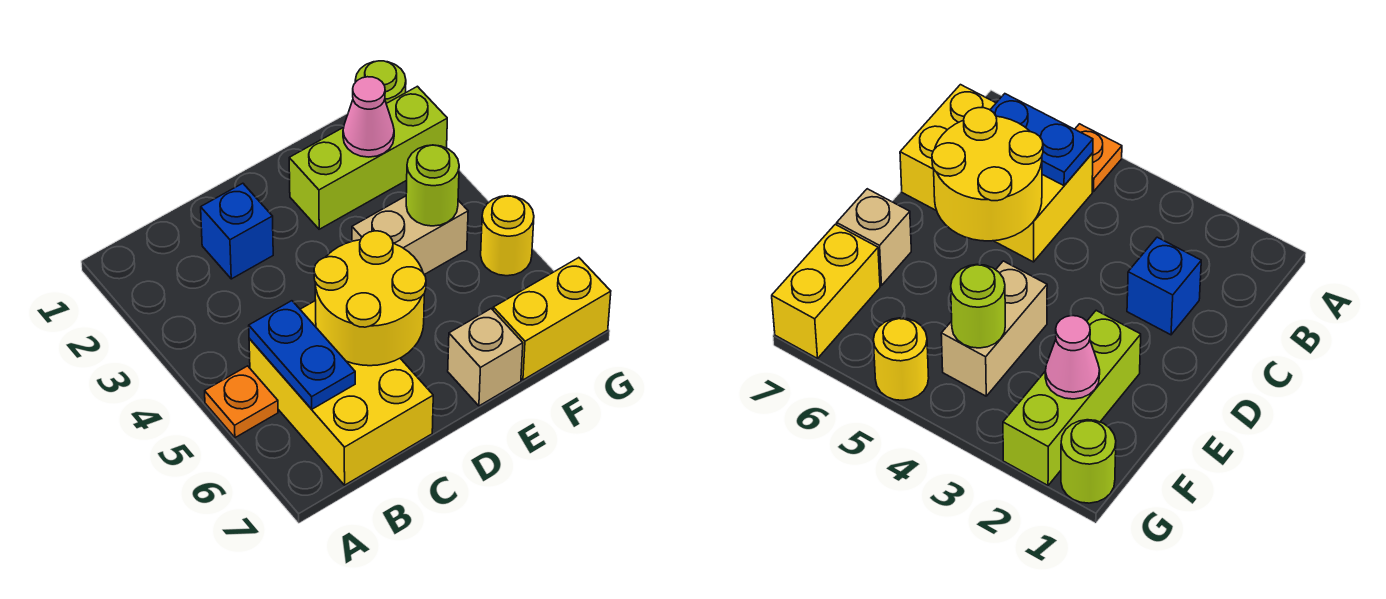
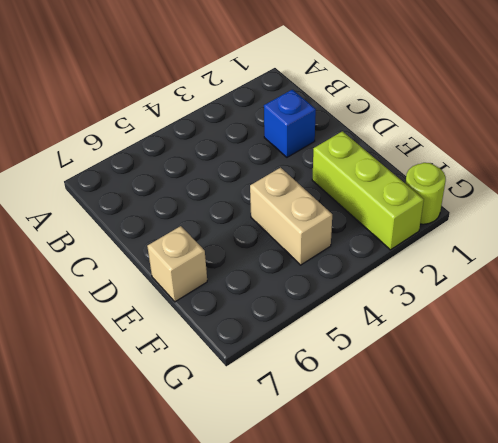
none -> orange plate A5 level 1
none -> yellow brick B5:C7 level 1
none -> yellow brick F7:G7 level 1

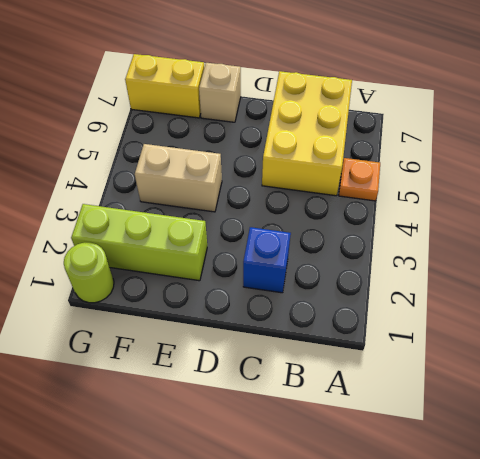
none -> yellow round brick G5 level 1
none -> blue plate B5:B6 level 2
none -> yellow round brick C5:D6 level 2

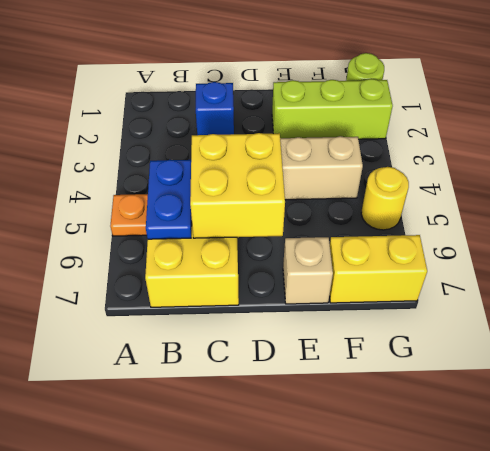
yellow brick C5:D6 level 2 -> yellow round brick C5:D6 level 2
none -> pink cone F2 level 2
none -> lime round brick F4 level 2

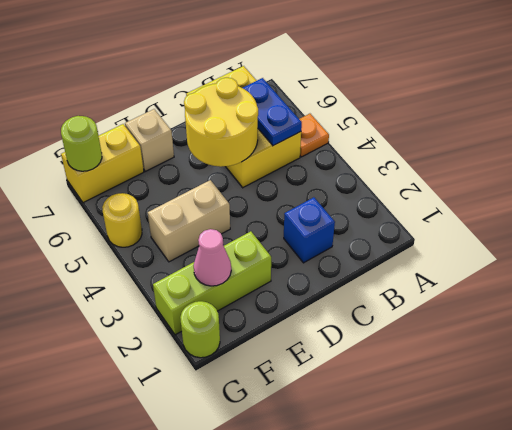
lime round brick G7 level 2 -> lime round brick F4 level 2

